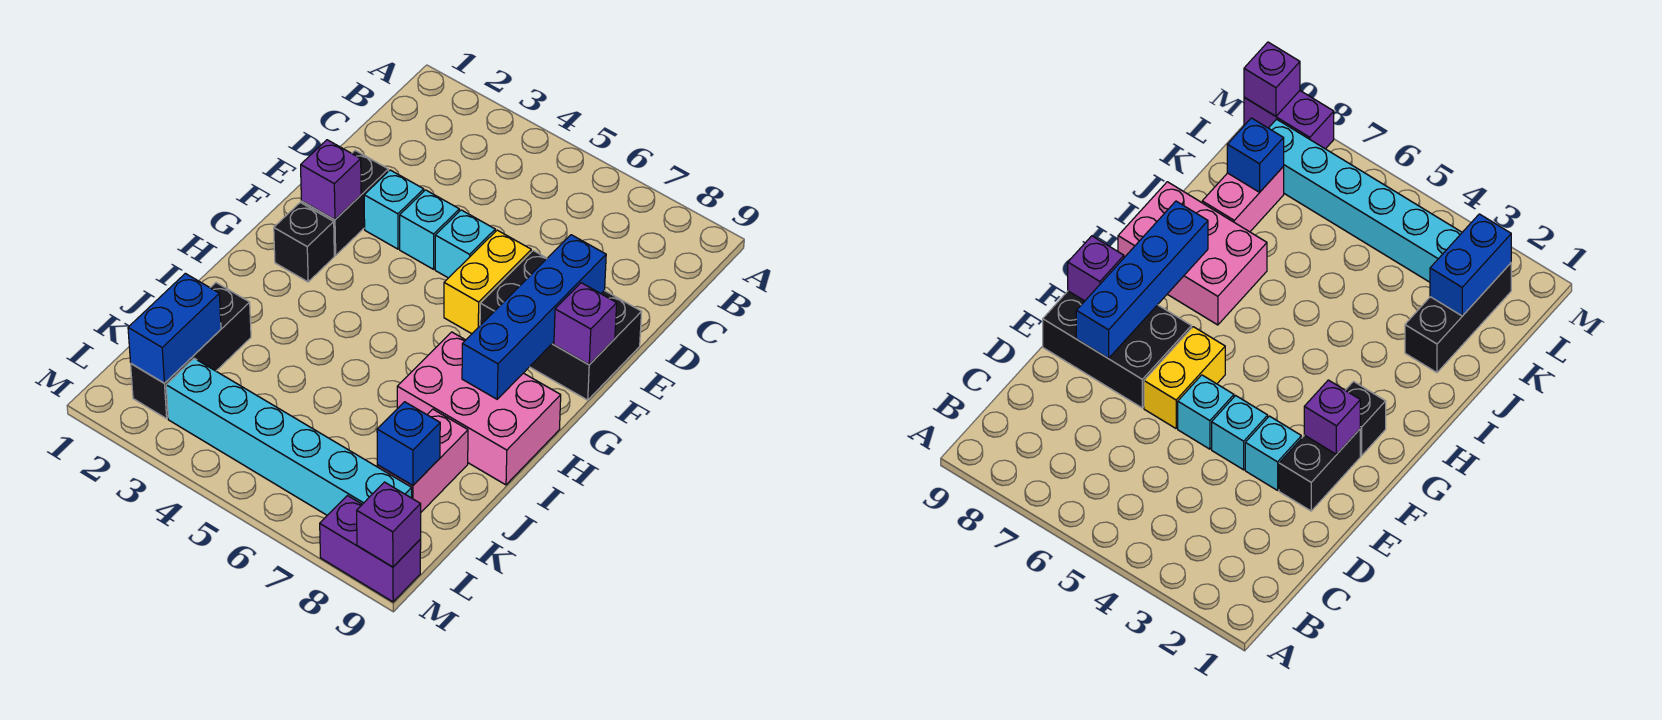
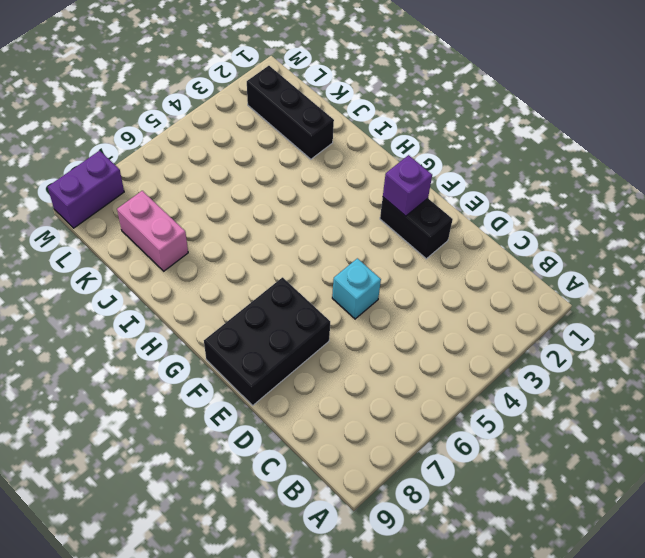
none -> cyan brick E3 level 1
none -> cyan brick E4 level 1
none -> yellow brick E6:F6 level 1

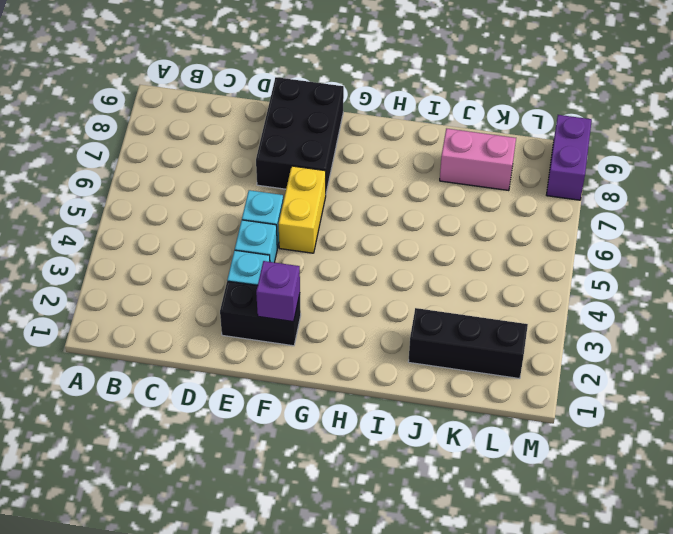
yellow brick F5:F6 level 1 -> yellow brick E6:F6 level 1
none -> black brick G2 level 1
none -> pink brick H7:I9 level 1
none -> cyan brick L3:L8 level 1

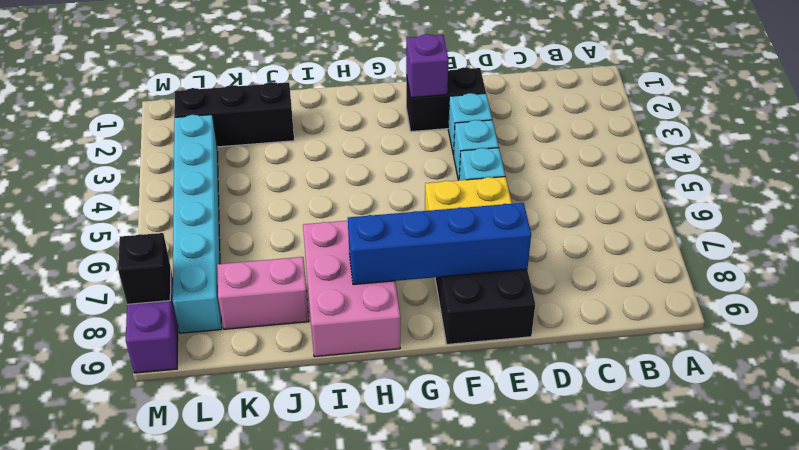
black brick M8 level 2 -> black brick G2 level 1
none -> purple brick F9 level 2
none -> blue brick K2:L2 level 2
none -> blue brick K8 level 2

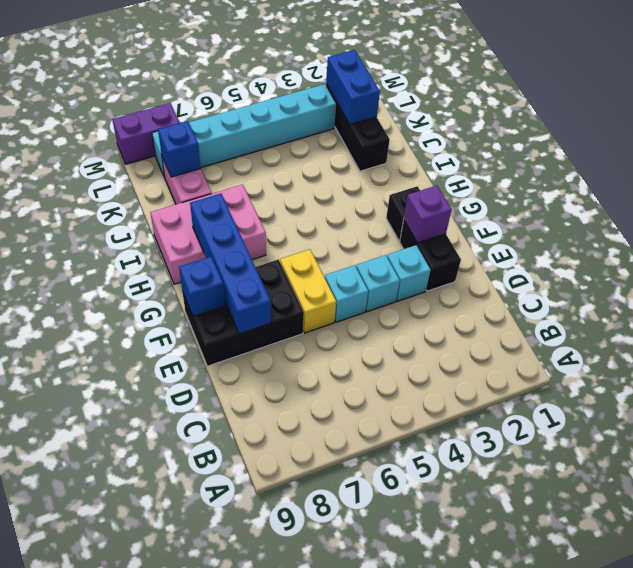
blue brick F9 level 2 -> purple brick F9 level 2
none -> purple brick M9 level 2

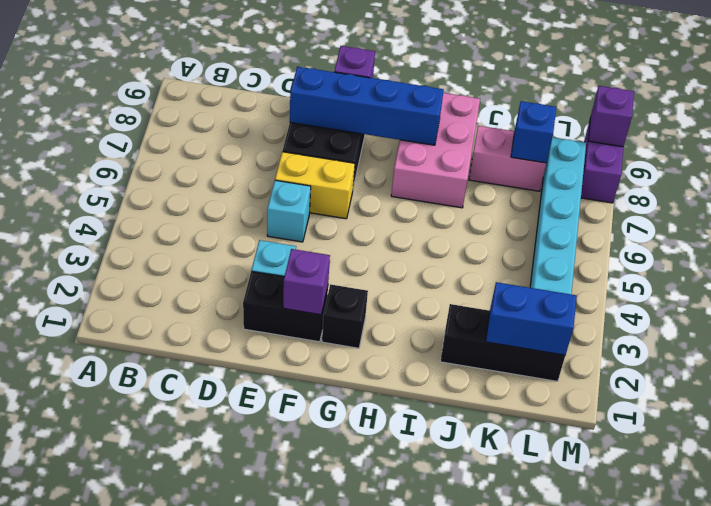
none -> cyan brick E4 level 1

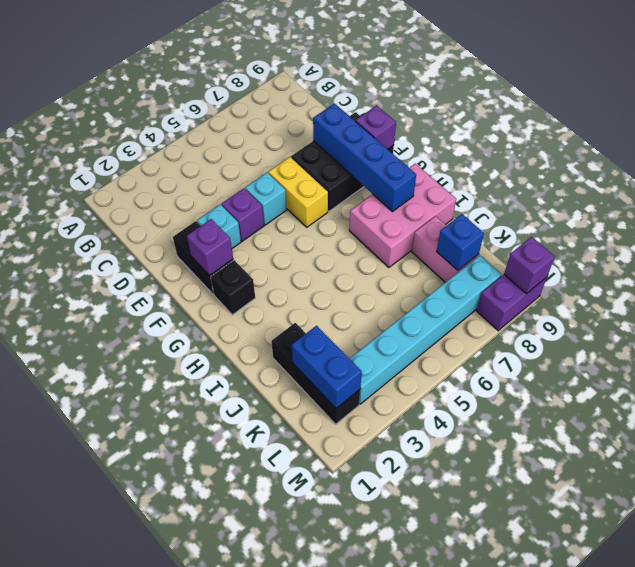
purple brick E4 level 1 -> cyan brick E4 level 1

